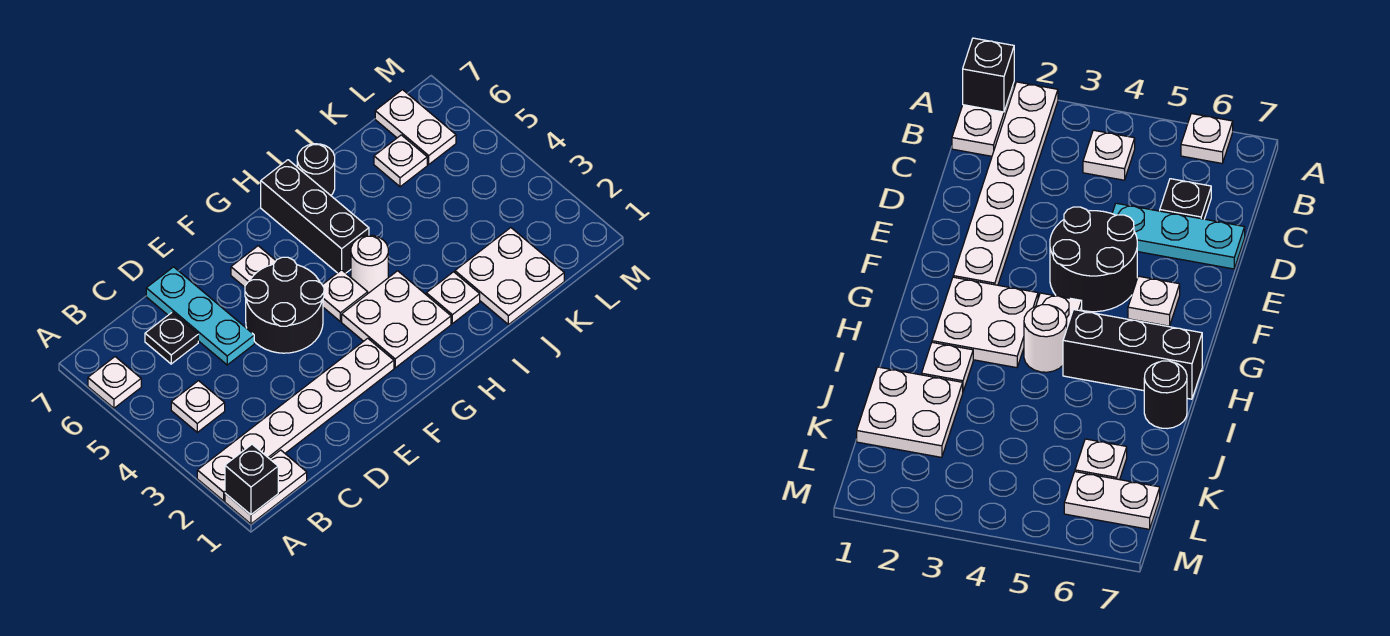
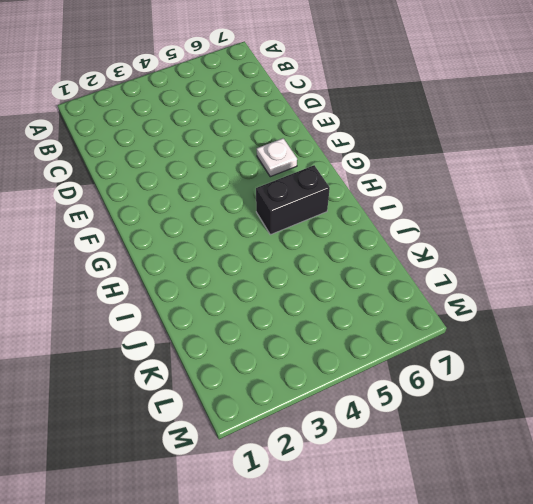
black brick H5:H6 level 1 -> black brick H5:H7 level 1
none -> white plate A1:B1 level 1
none -> white plate A2:F2 level 1
none -> white plate A6 level 1

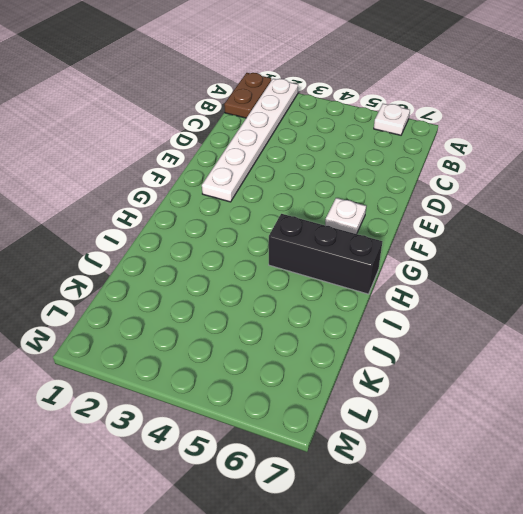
brown plate A1:B1 level 1 -> white plate A1:B1 level 1
none -> white plate B4 level 1
none -> black plate C6 level 1
none -> cyan plate D5:D7 level 1

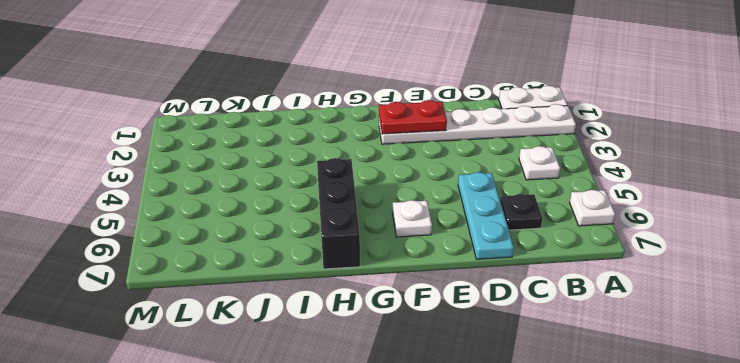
red plate E2:F2 level 2 -> none
none -> black round brick E4:F5 level 1
none -> white plate G2:H3 level 1
none -> white plate G4 level 1

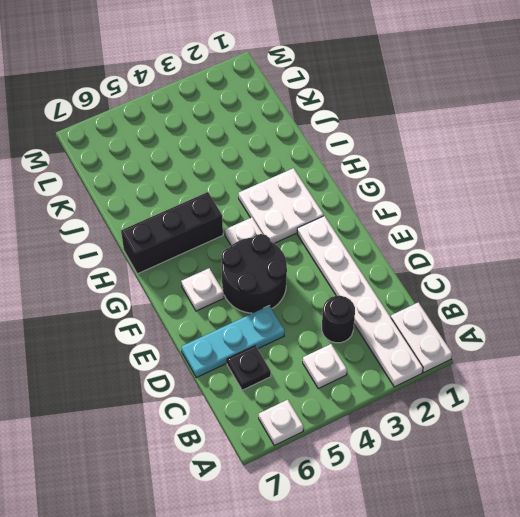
black round brick C3 level 1 -> black round brick I7 level 1
none -> white round brick H4 level 1
none -> white plate I2 level 1
none -> white plate J1:K2 level 1

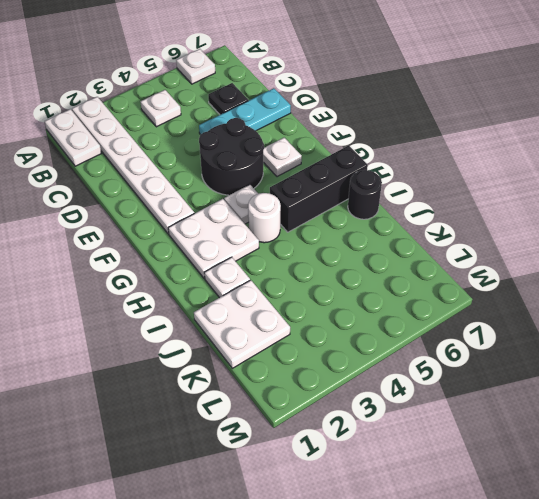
none -> white plate K6 level 1
none -> white plate L6:L7 level 1
none -> black brick A1 level 2

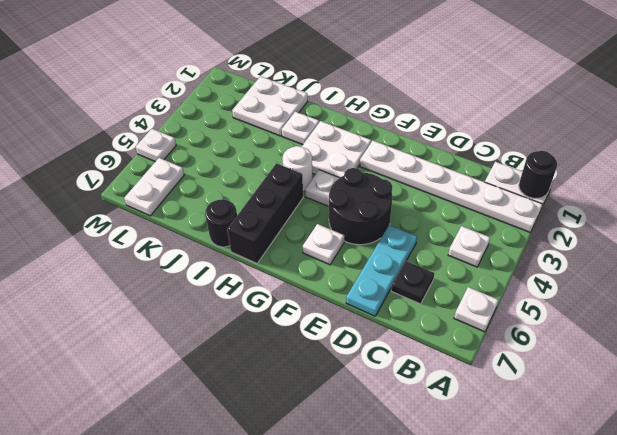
black round brick A1 level 2 -> black brick A1 level 2
white plate M5 level 1 -> white plate K6 level 1

